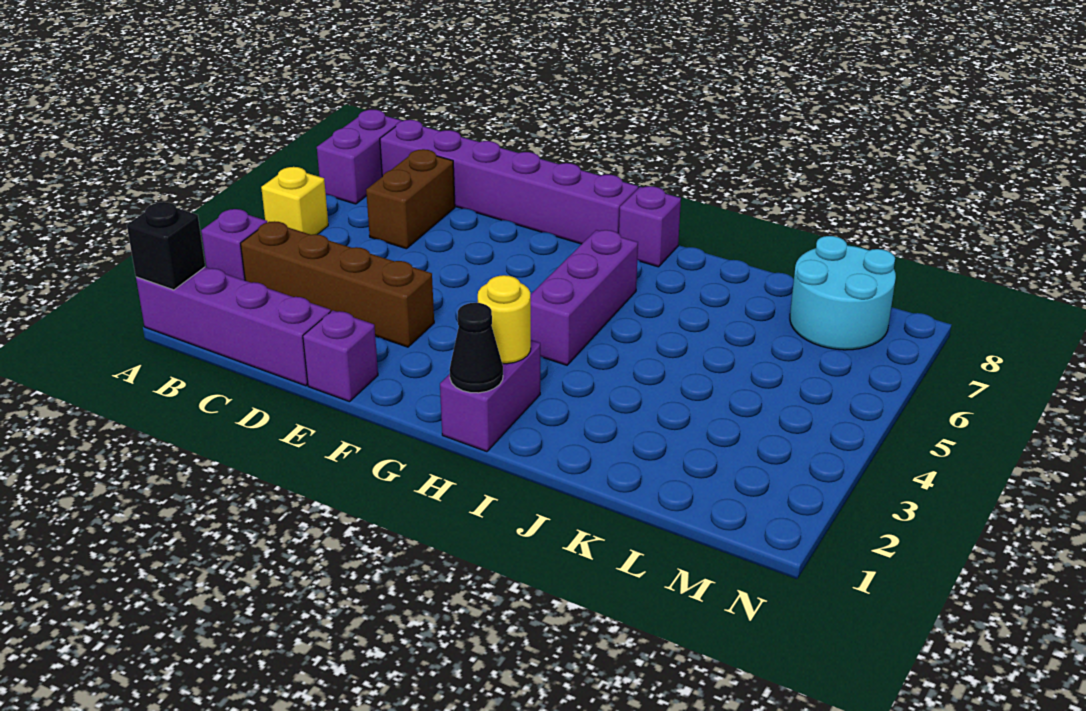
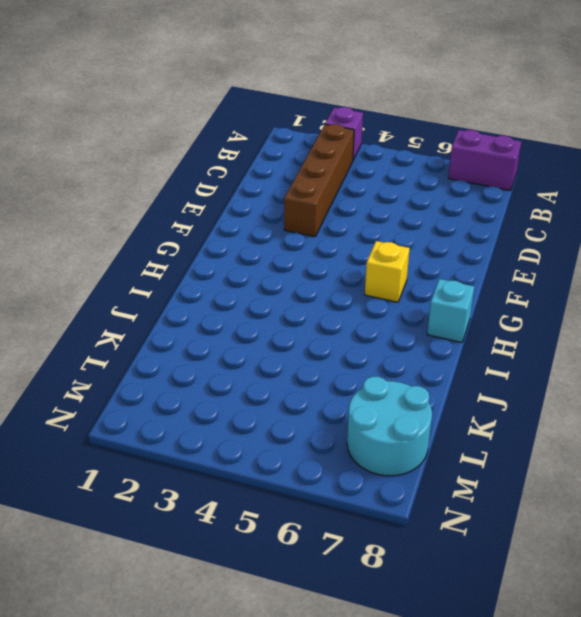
yellow brick G6 level 1 -> yellow brick A5 level 1
cyan brick H8 level 1 -> purple brick H8 level 1
none -> purple brick A1:D1 level 1
none -> purple brick B8:G8 level 1
none -> brown brick C6:C7 level 1

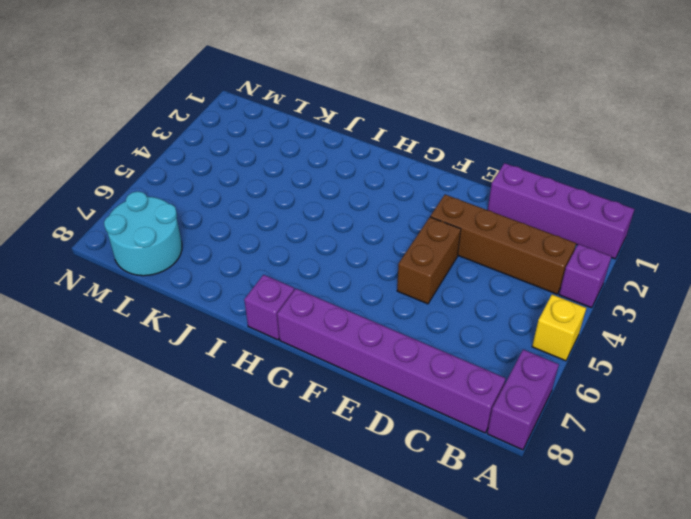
brown brick E4:E5 level 1 -> brown brick C6:C7 level 1
none -> purple brick E1 level 1
none -> purple brick H1:H2 level 1
none -> purple brick H4:H6 level 1

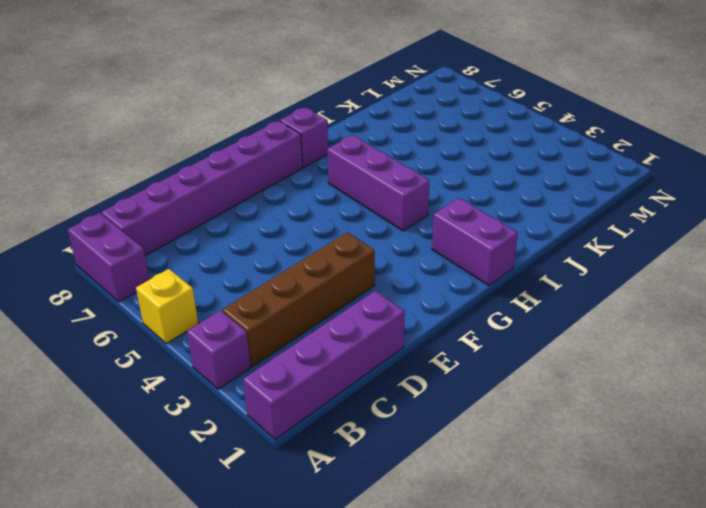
none -> brown brick C6:C7 level 1
none -> purple brick E1 level 1
none -> cyan round brick L7:M8 level 1

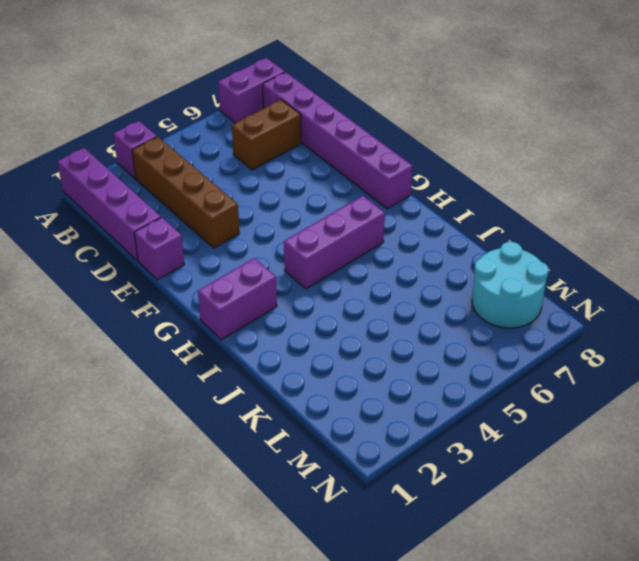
none -> yellow brick A5 level 1
none -> purple brick H8 level 1
none -> black brick A1 level 2

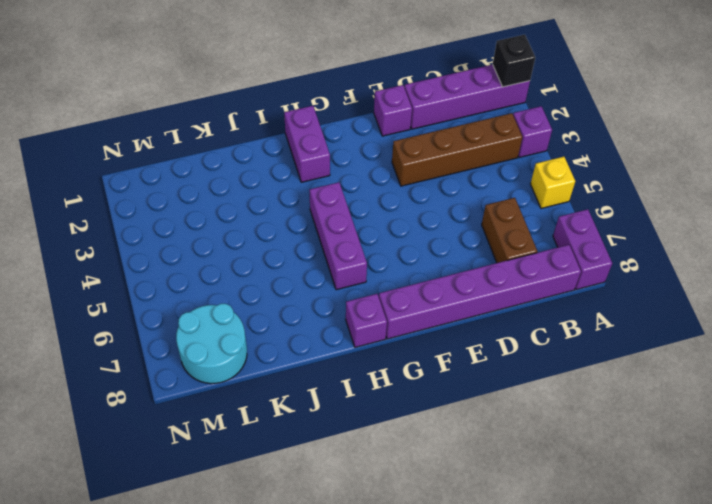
none -> black cone H1 level 2
none -> yellow round brick H2 level 2

